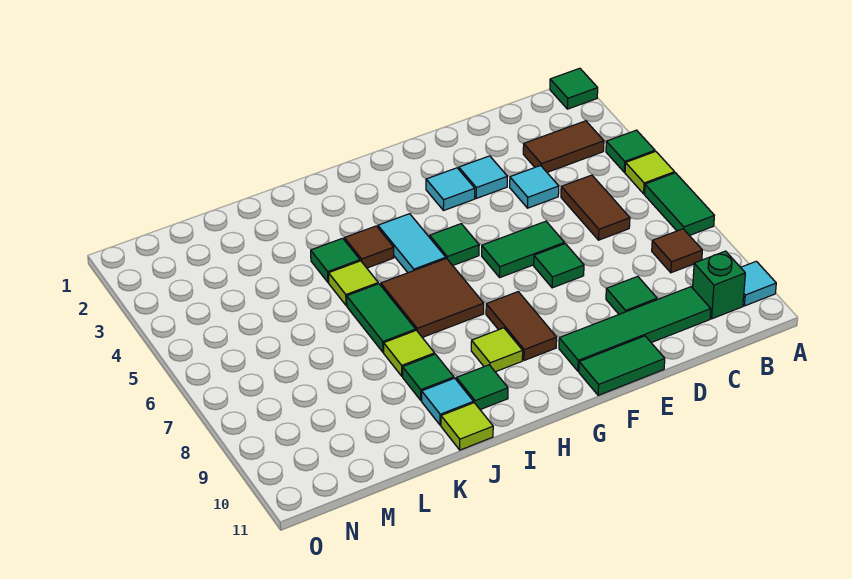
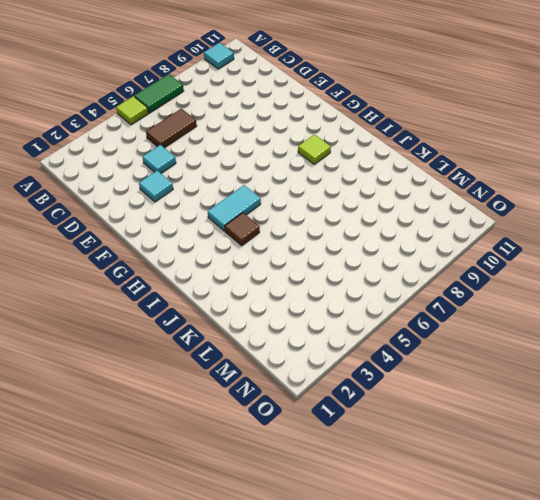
none -> green tile A1 level 1
none -> green tile A4 level 1
none -> brown tile B3:C3 level 1
none -> brown tile B8 level 1

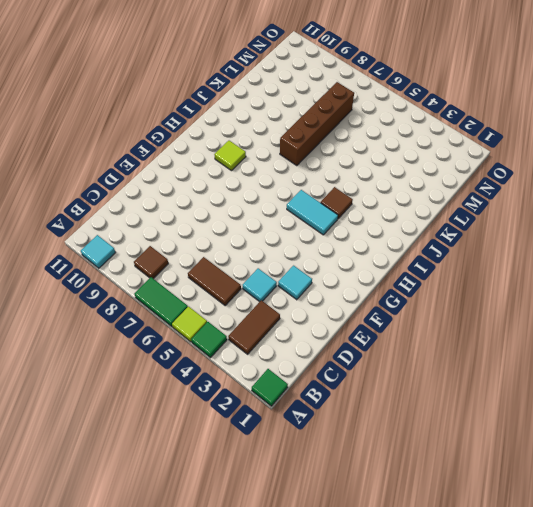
brown brick J7:M7 level 1 -> green tile J6:J7 level 1
none -> green brick B10 level 1
none -> green tile C10:F10 level 1
none -> green tile D9 level 1
none -> green tile E6:F6 level 1

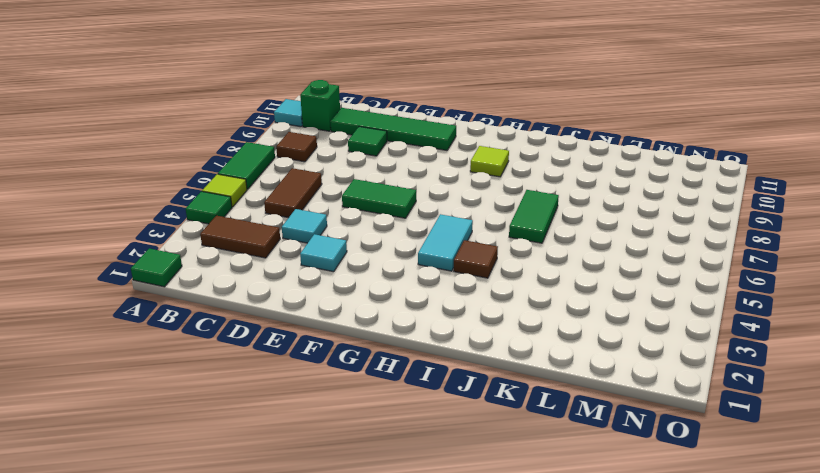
none -> green tile E7 level 1
none -> green tile E11:F11 level 1
none -> cyan tile F3 level 1
none -> green tile G5 level 1

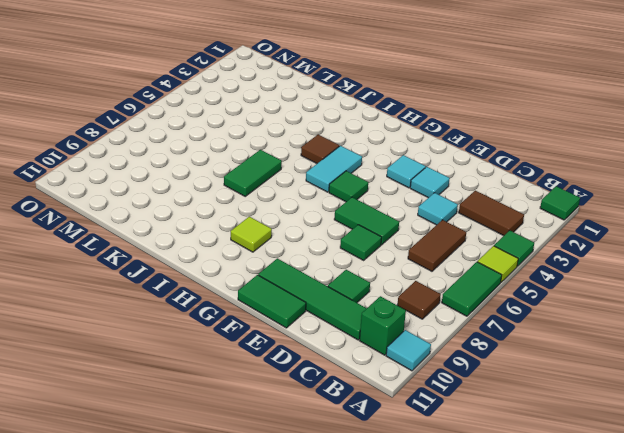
none -> brown tile G8:G9 level 1
none -> brown tile H6:I7 level 1
none -> green tile I10 level 1
none -> green tile J4 level 1

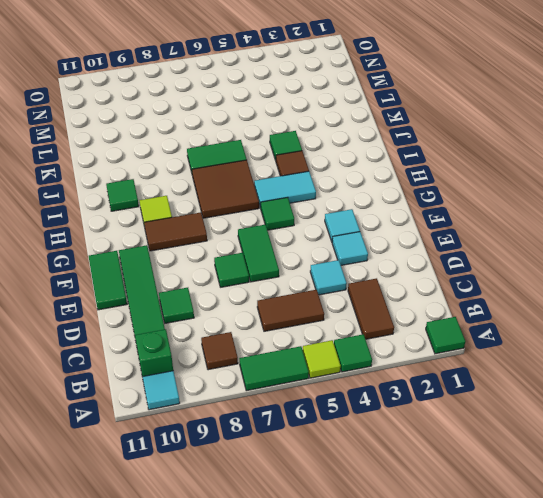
none -> lime tile J5 level 1
none -> lime tile J8 level 1
none -> green tile J9 level 1
none -> cyan tile J10 level 1

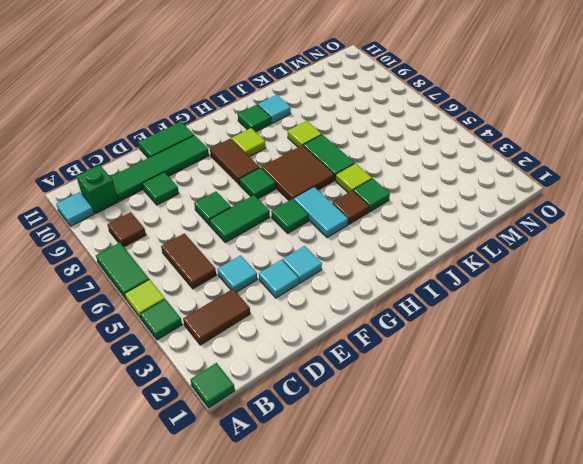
green tile G7 level 1 -> green tile J9 level 1
none -> lime tile J11 level 1

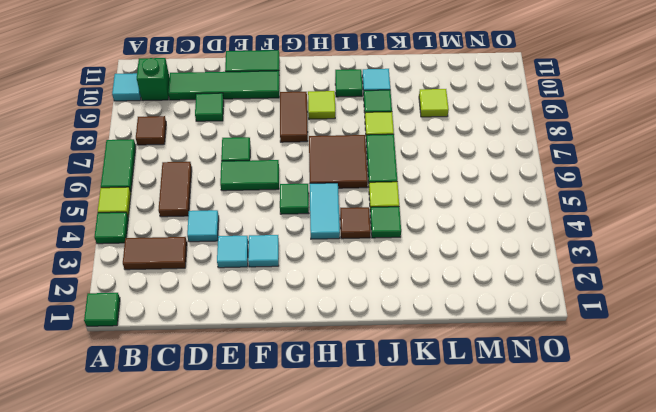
lime tile L9 level 1 -> lime tile J11 level 1

